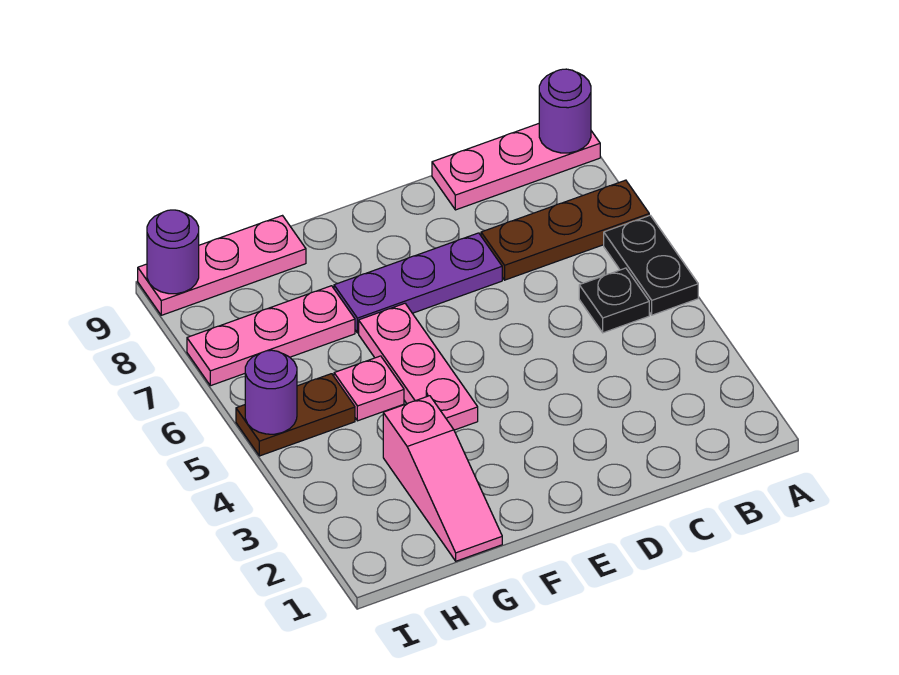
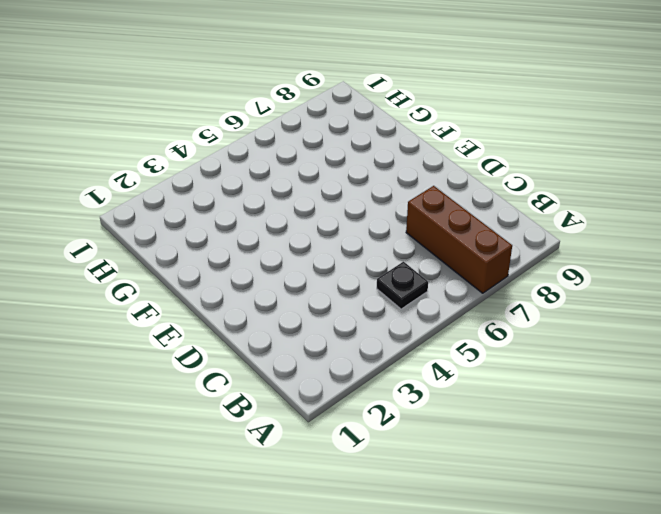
brown brick A7:C7 level 1 -> brown plate A7:C7 level 1
none -> black plate A5:A6 level 1
none -> pink plate A9:C9 level 1
none -> purple plate D7:F7 level 1

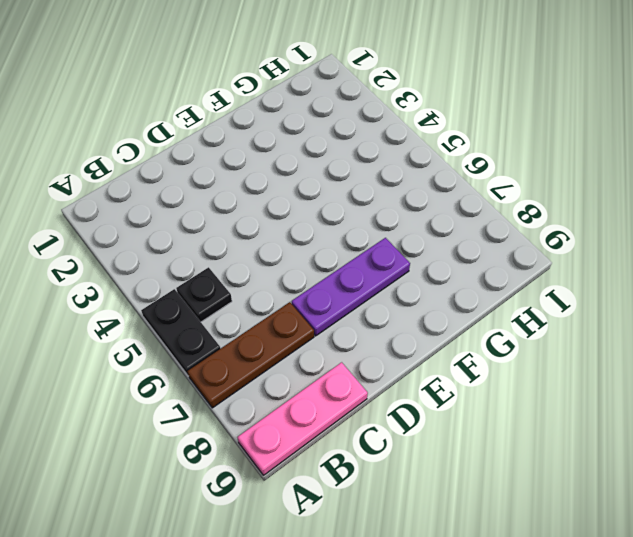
none -> pink plate F4:F6 level 1
none -> pink slope G1:G3 level 1 top 3
none -> pink plate G5 level 1

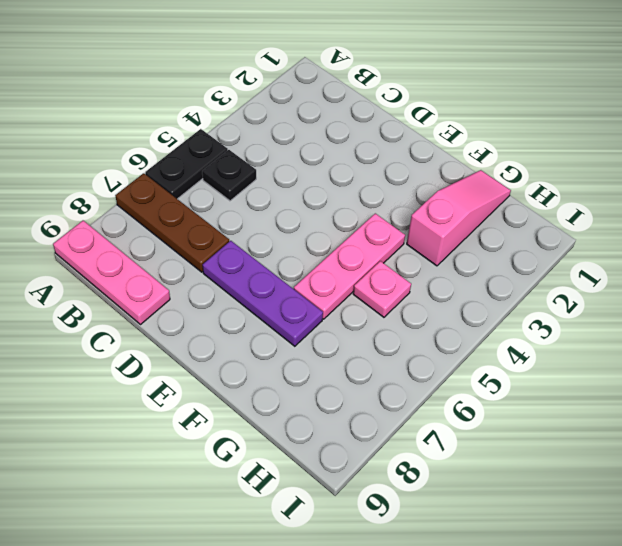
none -> pink plate G7:I7 level 1
none -> pink plate G9:I9 level 1
none -> brown plate H5:I5 level 1

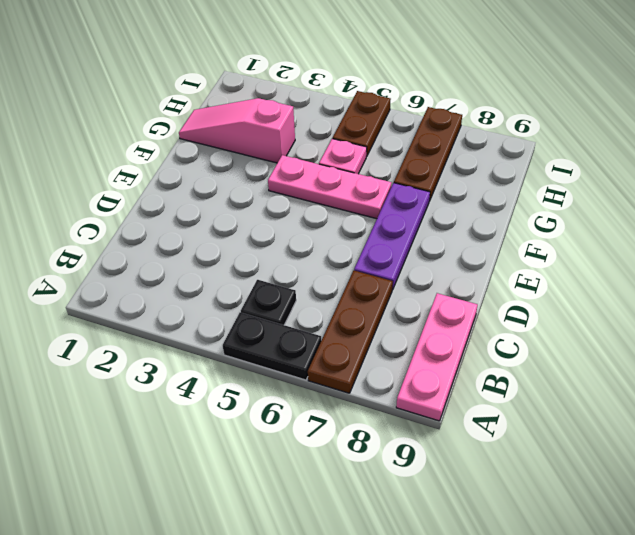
brown plate G7:I7 level 1 -> pink plate G7:I7 level 1
none -> pink plate G9:I9 level 1
none -> purple round brick A9 level 2
none -> purple round brick I5 level 2

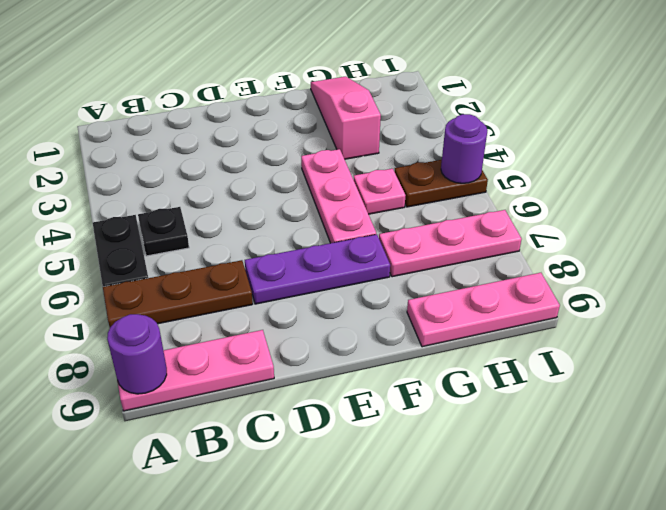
none -> purple round brick I9 level 2

